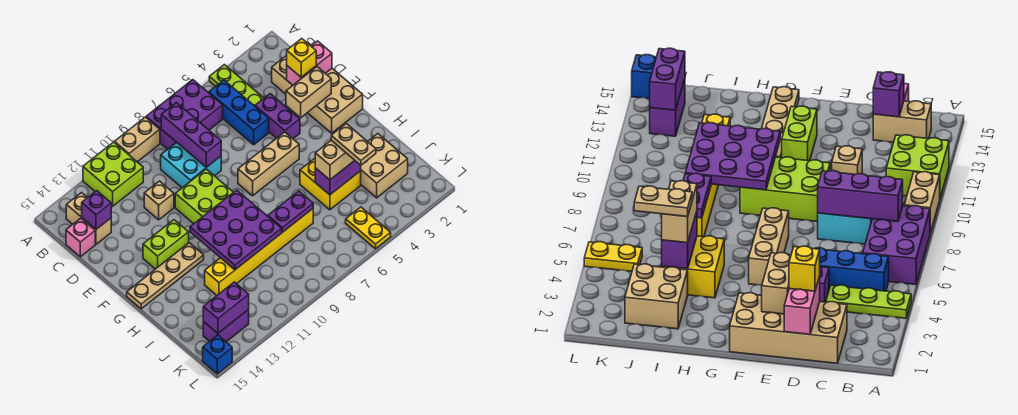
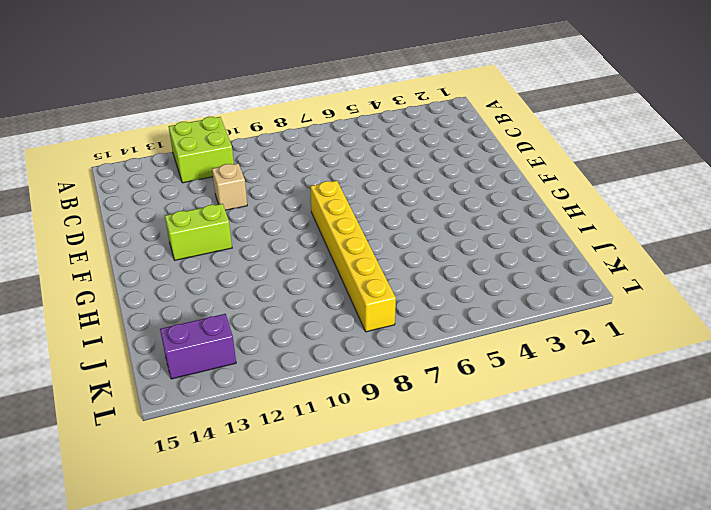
yellow brick F8:K8 level 1 -> yellow brick I7:I12 level 1
none -> lime plate A4:C4 level 1
none -> purple brick A6:B8 level 1
none -> tan brick A9:A10 level 1
none -> blue brick B5:D5 level 1

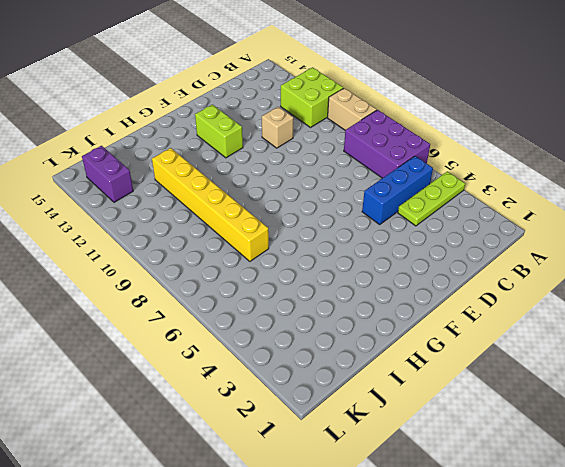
none -> tan brick B14:C14 level 1
none -> tan brick C1:F2 level 1
none -> cyan brick C8:D9 level 1
none -> pink brick C15 level 1

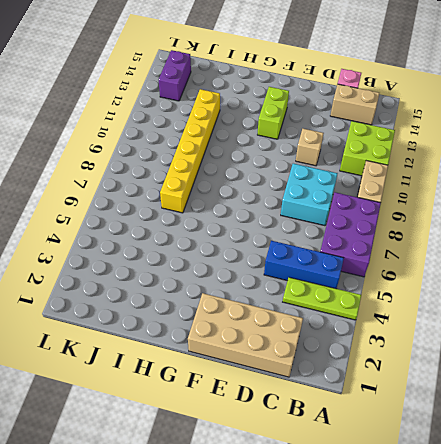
none -> purple brick D4:E4 level 1
none -> lime brick E9:G10 level 1
none -> tan brick F5:F7 level 1
none -> tan plate G12:G15 level 1

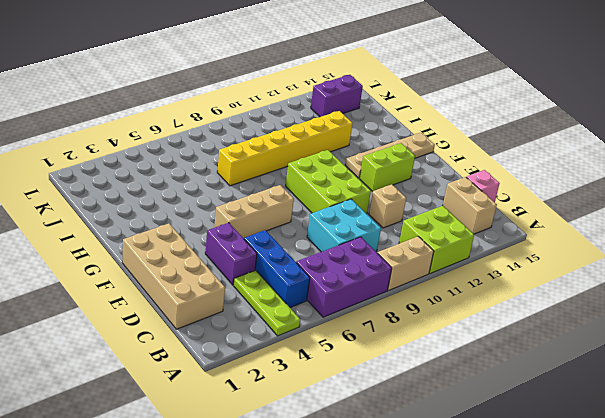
none -> yellow brick H4:I5 level 1
none -> tan brick I2:J3 level 1
none -> yellow plate K5:L5 level 1
none -> blue brick L15 level 1

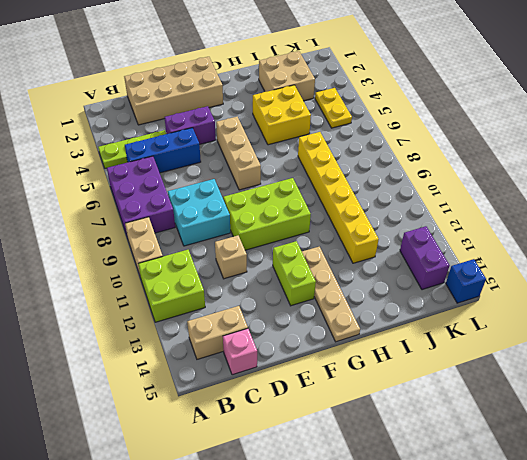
yellow plate K4:K5 level 1 -> yellow plate K5:L5 level 1
none -> purple brick B8:D8 level 2
none -> purple brick C14 level 2
none -> pink brick D1:D2 level 2
none -> tan brick E2:E3 level 2

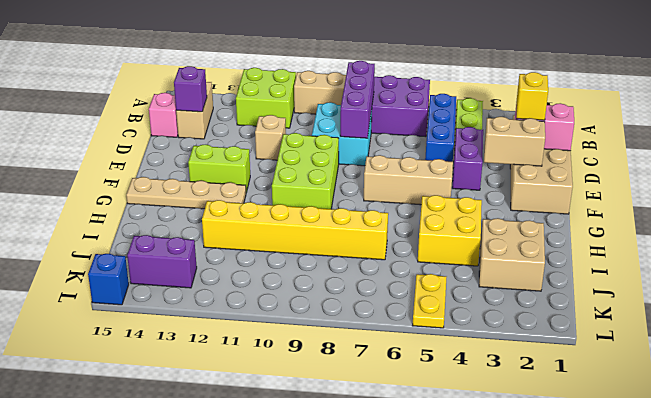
none -> purple plate G9:I11 level 2
none -> purple brick I4:I5 level 2
none -> purple plate I7:I8 level 2
none -> purple brick K13:K14 level 2

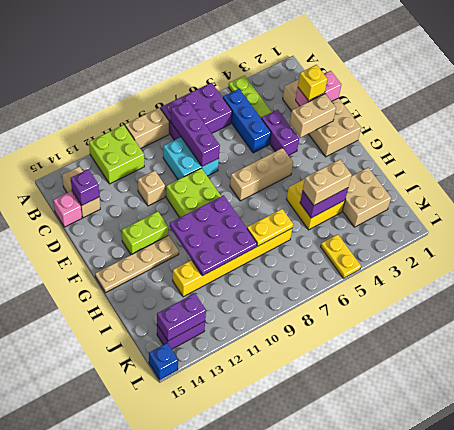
yellow plate I7:I8 level 2 -> purple plate I7:I8 level 2
none -> tan plate I4:J4 level 4

